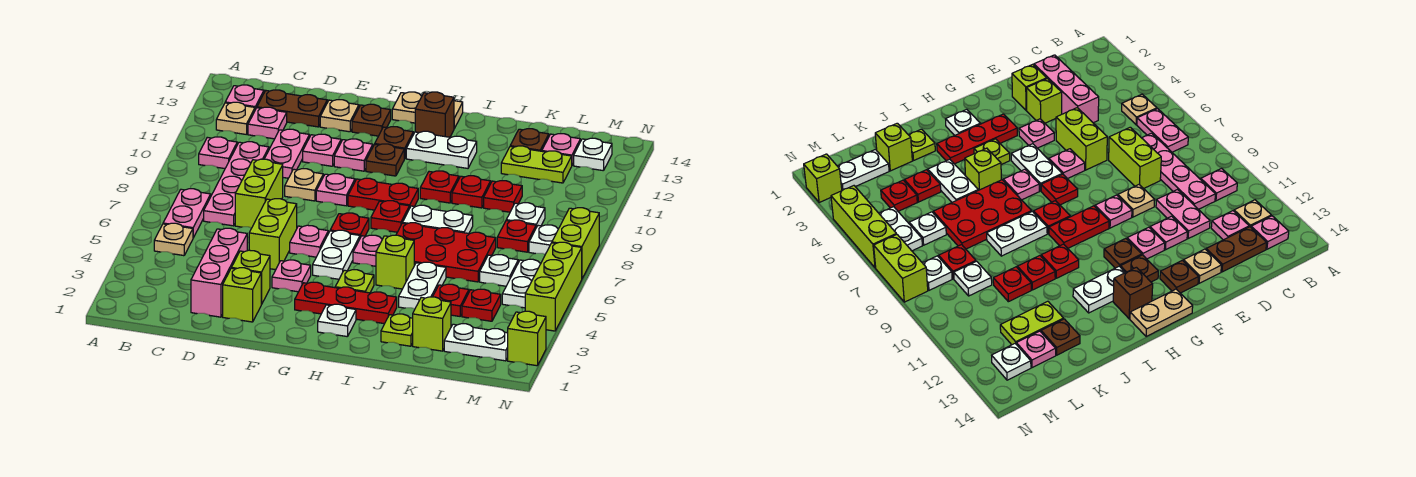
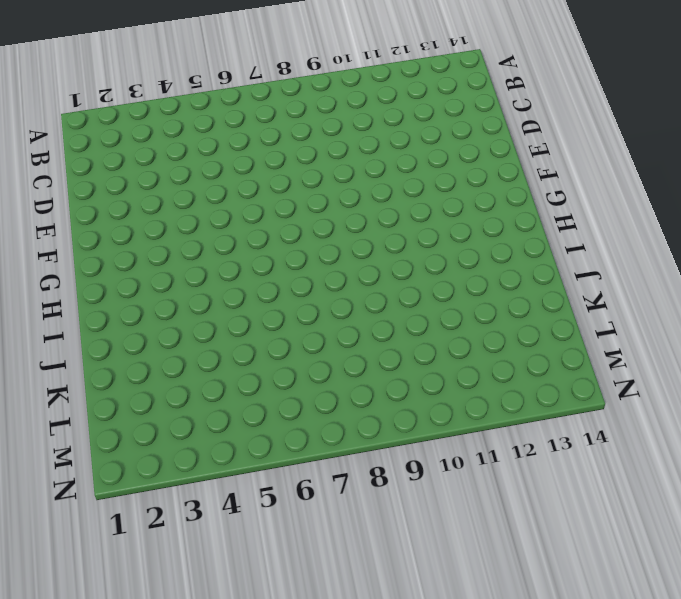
none -> tan plate B5 level 1
none -> pink plate B6:B7 level 1
none -> pink plate B10 level 1
none -> tan plate B12 level 1

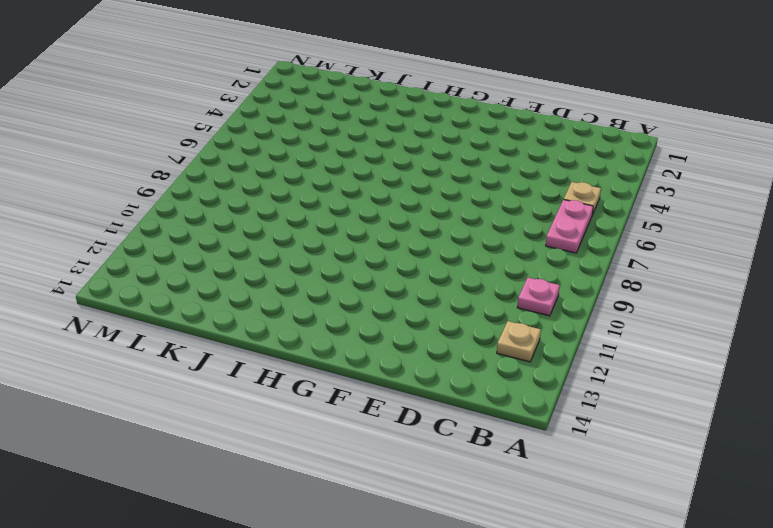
none -> pink plate B13 level 1
none -> pink plate C7:C10 level 1
none -> pink plate C12 level 1
none -> brown plate C13:D13 level 1

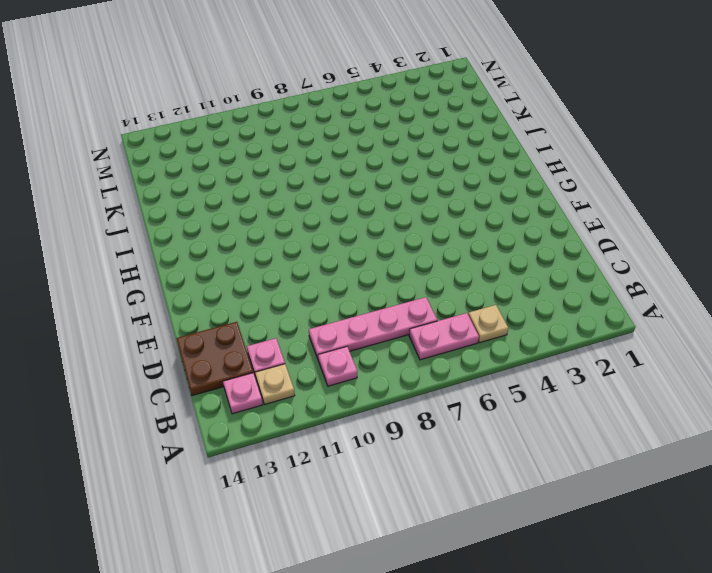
brown plate C13:D14 level 1 -> brown plate C13:D13 level 1
none -> pink brick D2:D4 level 1
none -> lime brick D7:D8 level 1
none -> pink plate D10:D11 level 1
none -> lime brick E2 level 1

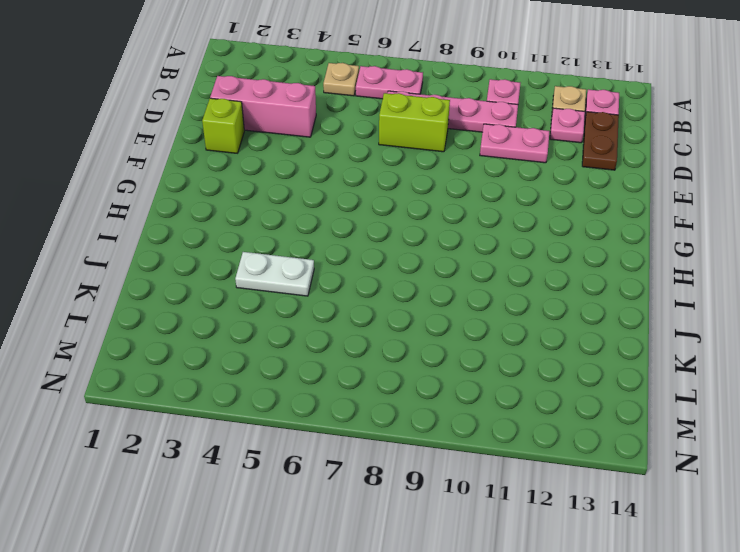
none -> lime brick E3 level 1
none -> lime brick E5:E6 level 1
none -> tan plate E9 level 1
none -> pink plate E11 level 1

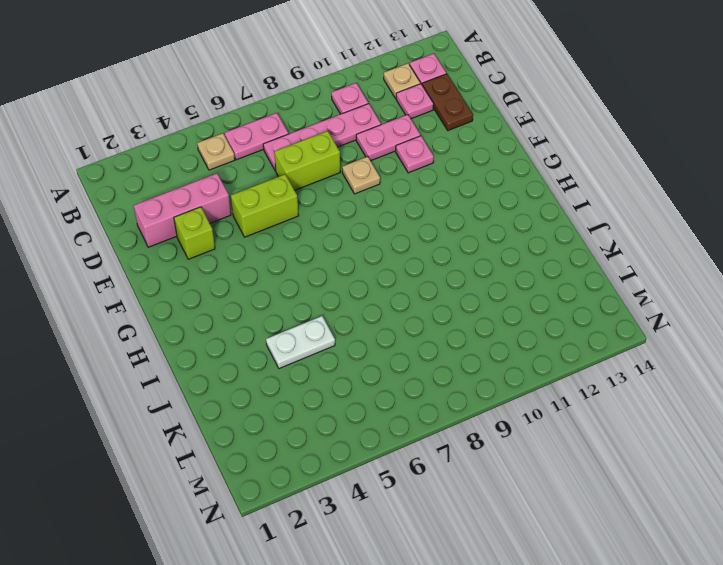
none -> lime brick E2 level 1
none -> tan plate E13 level 1
none -> pink plate F4 level 1
none -> pink plate F6 level 1

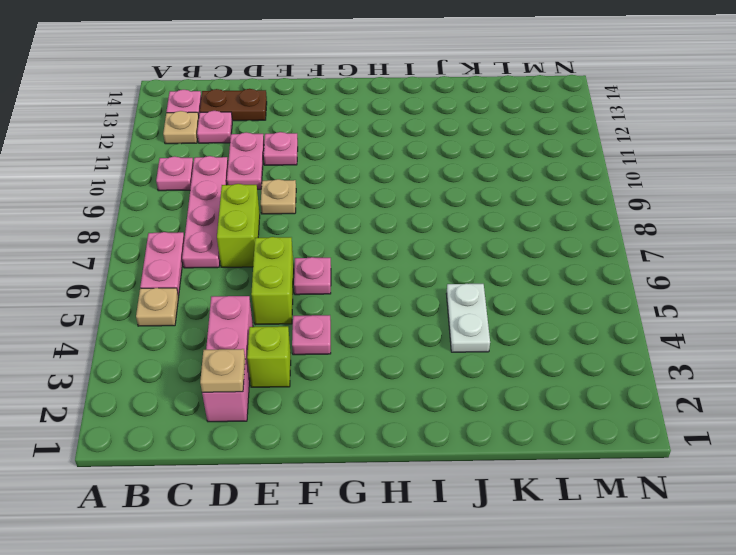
tan plate D2 level 2 -> tan plate E13 level 1
none -> lime brick E2 level 1
none -> pink plate F9 level 1
none -> pink plate F11 level 1
none -> brown plate F13 level 1

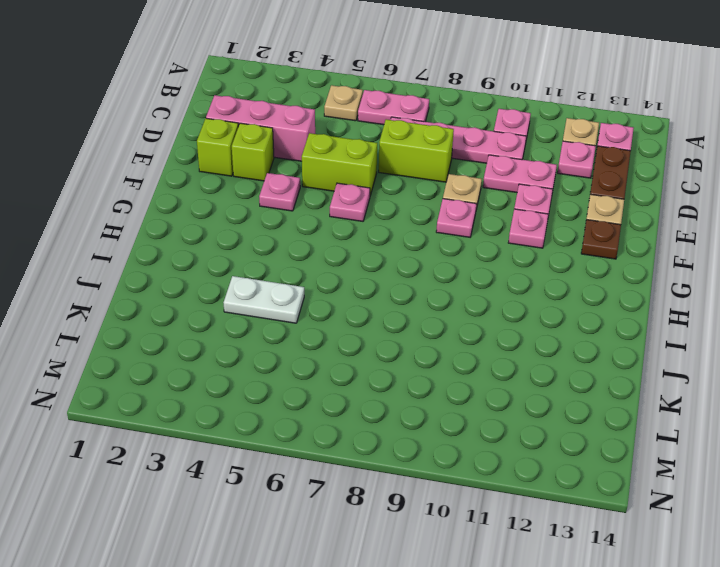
none -> red plate G3:I3 level 1
none -> white plate G5:G6 level 1
none -> red plate G7 level 1
none -> red plate G9:H9 level 1

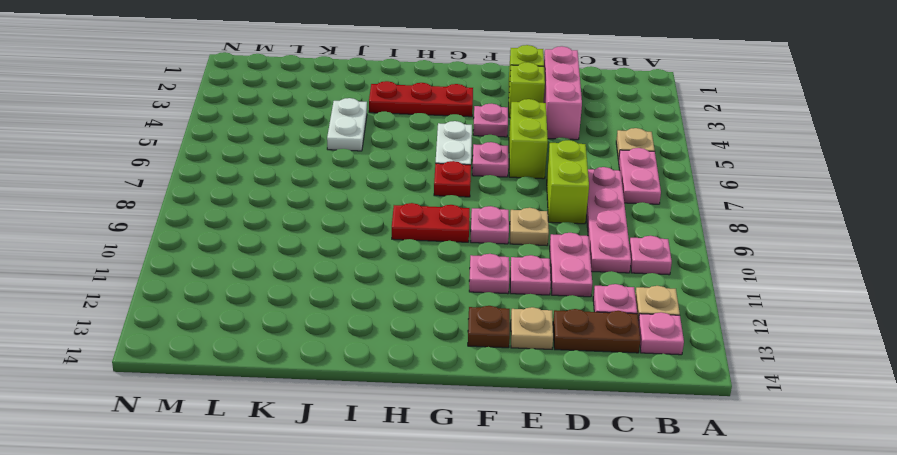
none -> brown plate G11 level 1
none -> brown plate G12 level 1
none -> tan plate G14:H14 level 1
none -> white plate H2 level 1

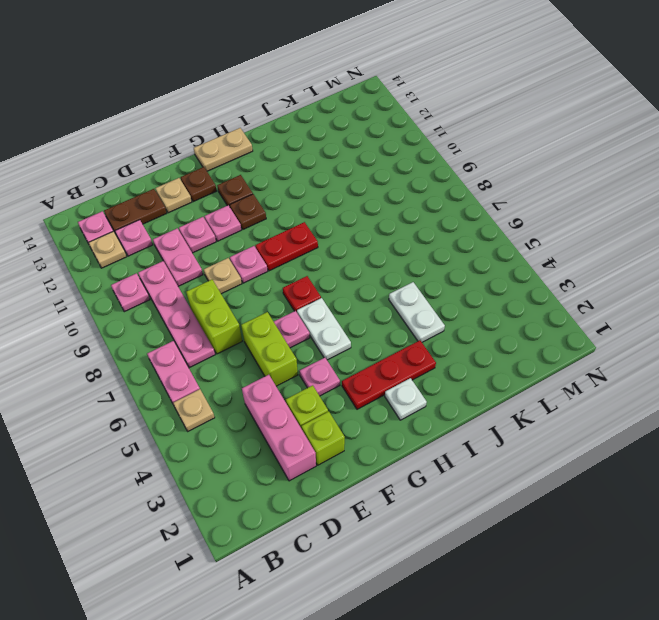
none -> lime plate H4 level 1
none -> pink plate H6 level 1
none -> red plate H8 level 1
none -> white plate H12:I12 level 1

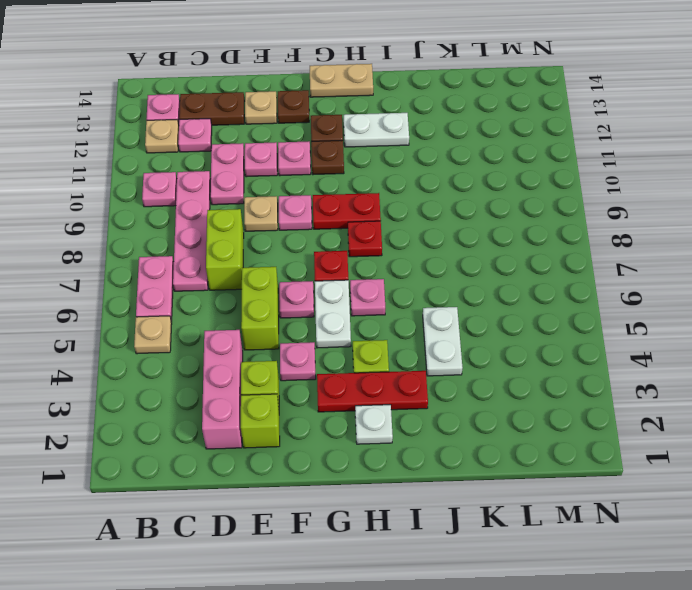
none -> brown brick H13 level 1
none -> lime brick I5 level 1
none -> red plate I6:K7 level 1
none -> white plate I8:J8 level 1

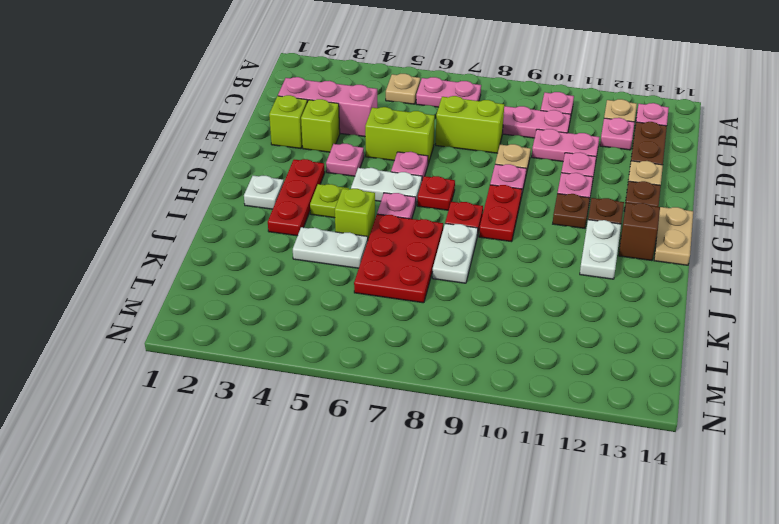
none -> red plate I10 level 1
none -> lime plate J2 level 1
none -> red plate J10 level 1
none -> lime brick K2 level 1

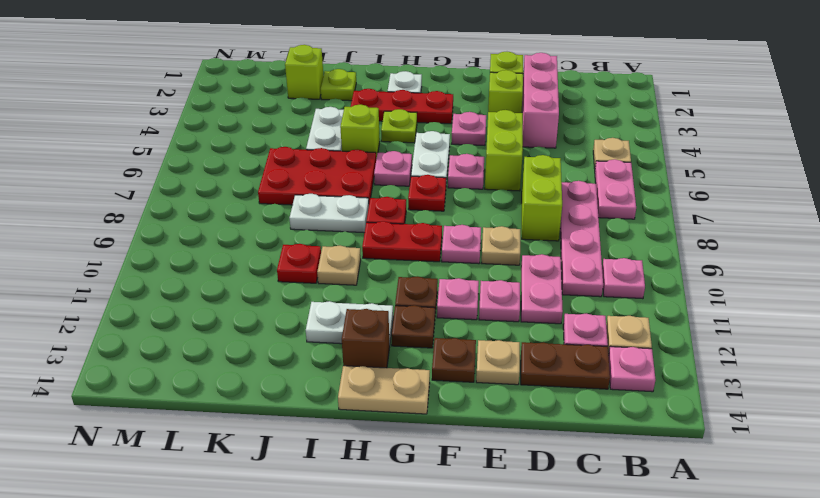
tan plate I10 level 1 -> red plate I10 level 1
none -> red plate K4 level 1
none -> red plate K10 level 1
none -> lime plate K12:L12 level 1
none -> brown plate K13 level 1

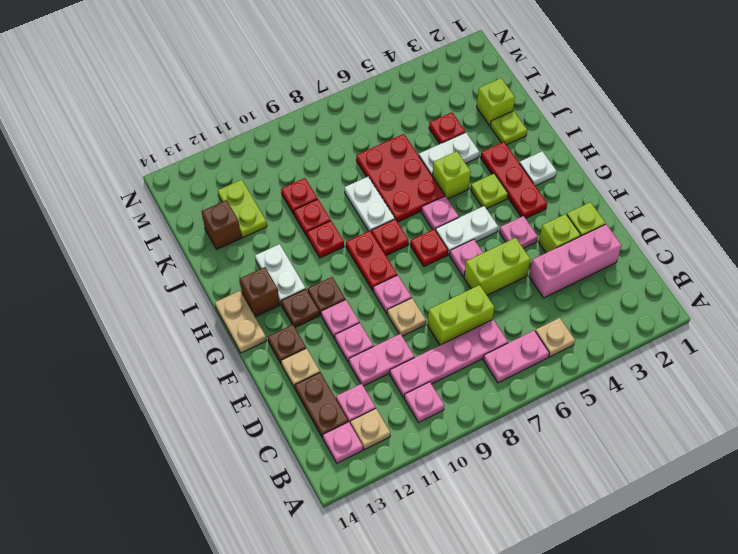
brown brick K13 level 1 -> brown plate K13 level 1
none -> white plate L2:M2 level 1
none -> red plate L4 level 1
none -> white plate L6 level 1
none -> red plate L8 level 1

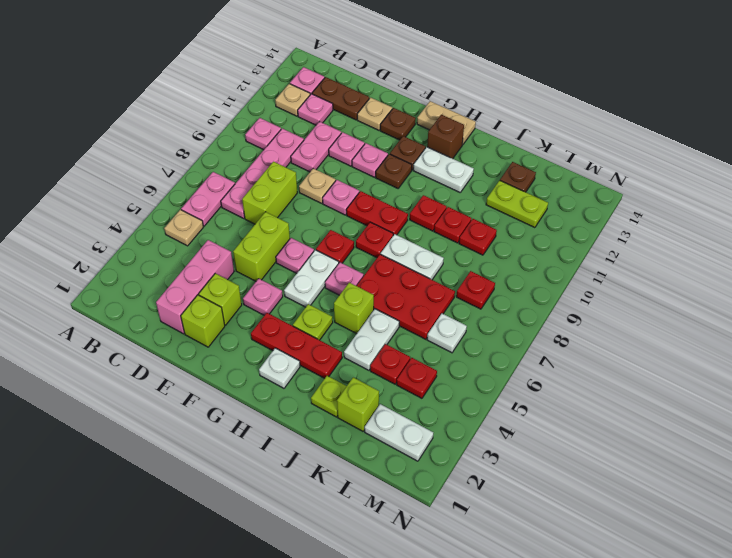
none -> white plate L9 level 1
none -> pink plate L13 level 1
none -> white plate M5:M6 level 1
none -> white plate M8 level 1

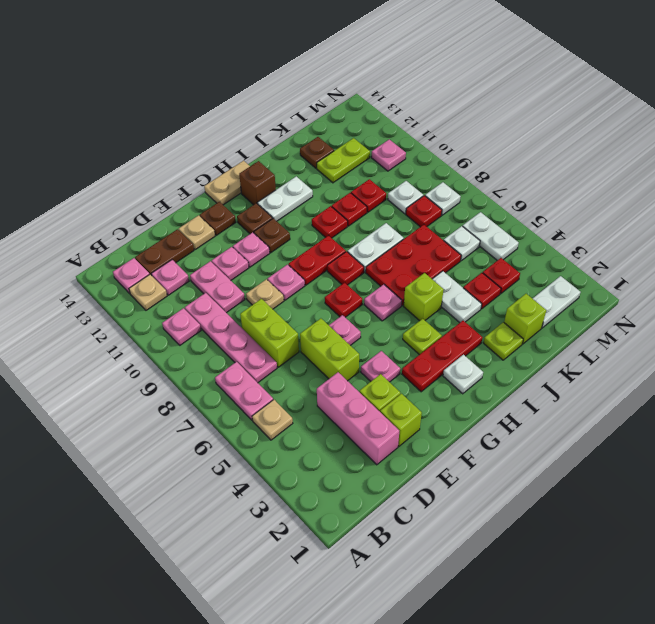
pink plate M11 level 1 -> pink plate L13 level 1
none -> white plate G5:G6 level 1
none -> white plate M13 level 1
none -> lime brick N2 level 1
none -> lime brick N4:N6 level 1

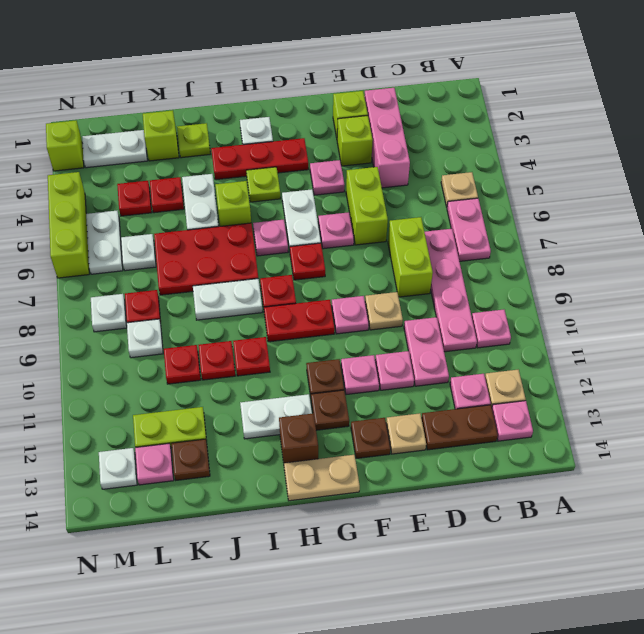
none -> lime brick N7:N8 level 1

